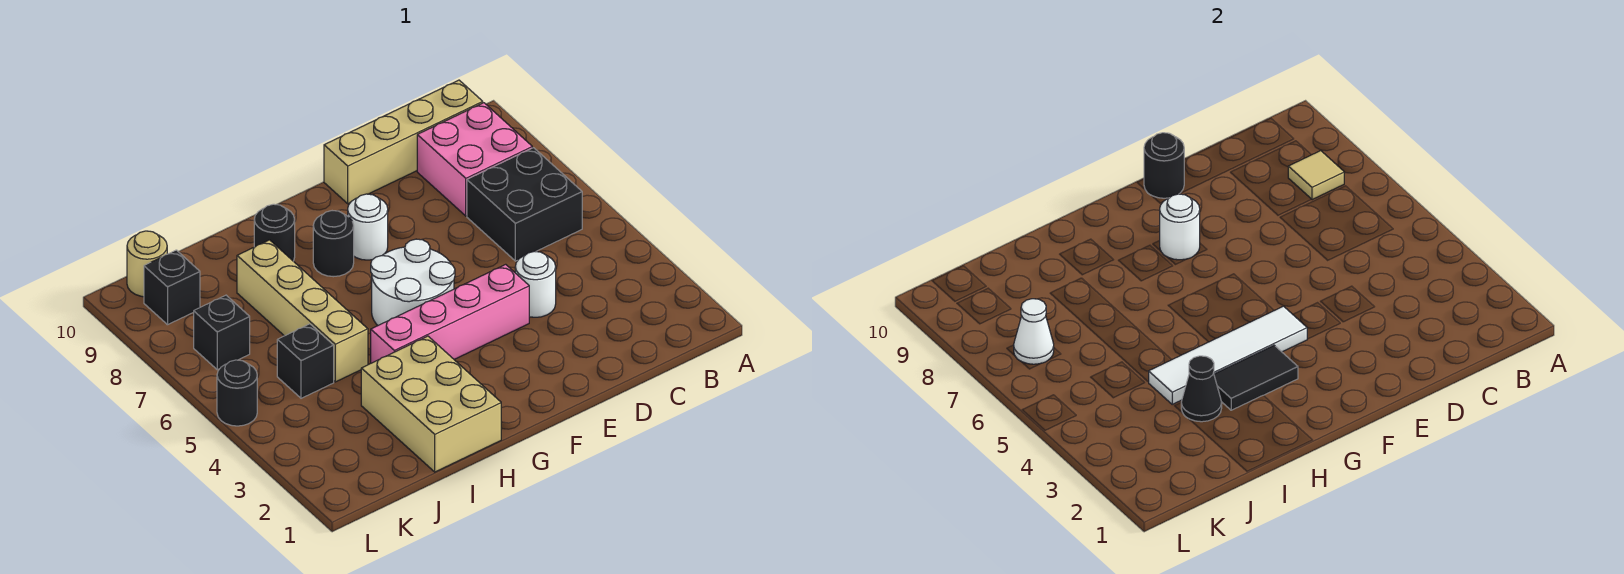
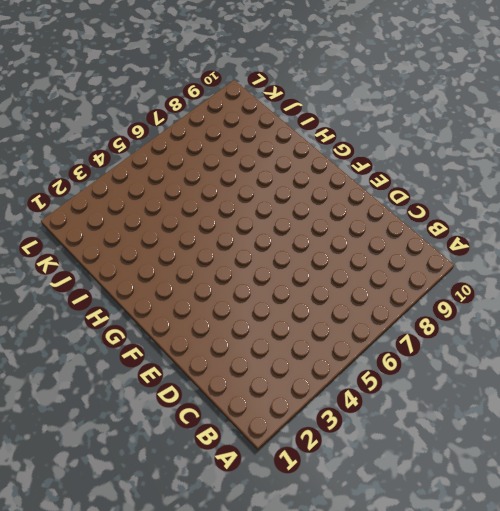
none -> black brick B6:C7 level 1
none -> pink brick B8:C9 level 1
none -> tan brick B10:E10 level 1

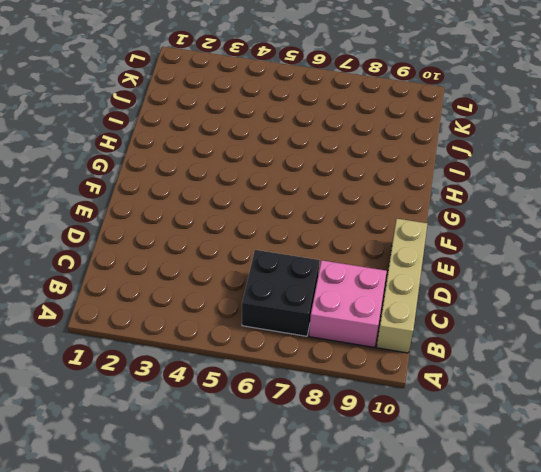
none -> white round brick D4 level 1
none -> pink brick E4:H4 level 1
none -> white round brick F5:G6 level 1

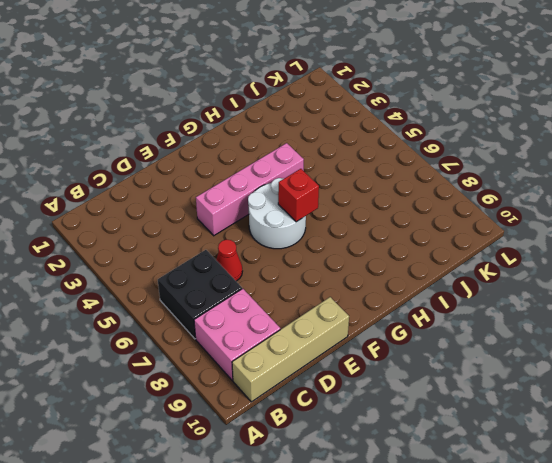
red cone D6 level 1 -> none
red brick G6 level 2 -> none
none -> white round brick D4 level 1
none -> white round brick F8 level 1
none -> black round brick G8 level 1

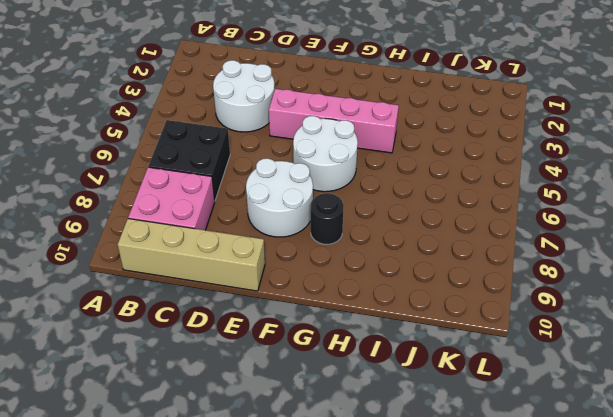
white round brick C3:D4 level 1 -> white round brick D4 level 1
white round brick E7:F8 level 1 -> white round brick F8 level 1
none -> tan brick H1:I3 level 1
none -> black round brick H9 level 1
none -> tan brick I5:I8 level 1

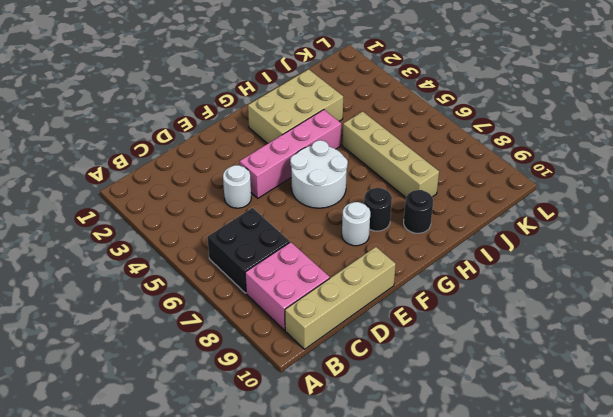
tan brick G2:I3 level 1 -> tan brick H1:I3 level 1
none -> black brick J5 level 1
none -> black brick K7 level 1
none -> black brick K9 level 1

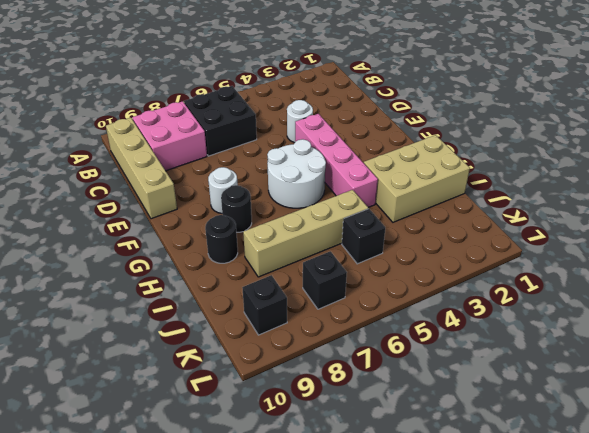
none -> tan round brick K10 level 1
none -> black round brick L5 level 1
none -> tan tile B8 level 2

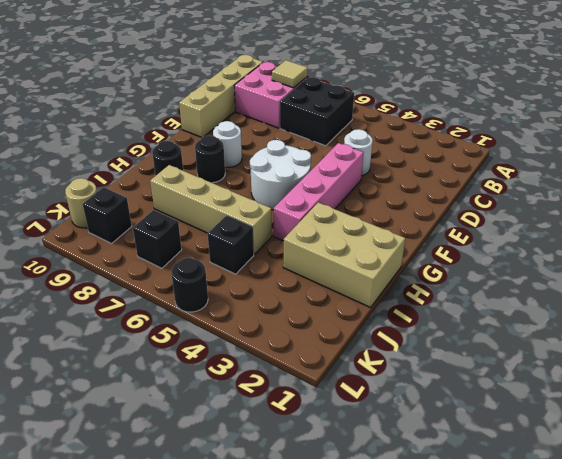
none -> black round brick E10 level 2
none -> white tile F4:I4 level 2
none -> white round brick F8 level 2

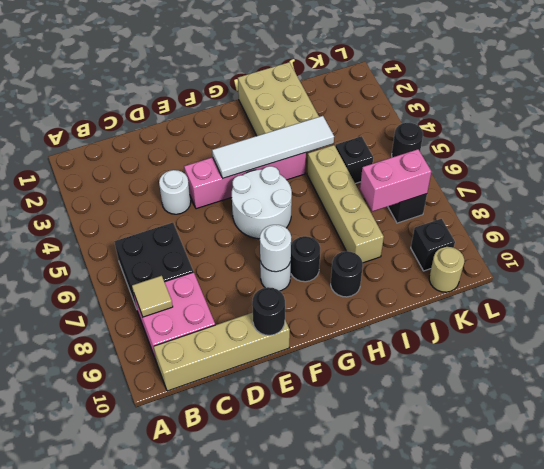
pink brick J7:K7 level 2 -> white cone K7 level 2
none -> black tile G3:H3 level 2
none -> black cone I3 level 2

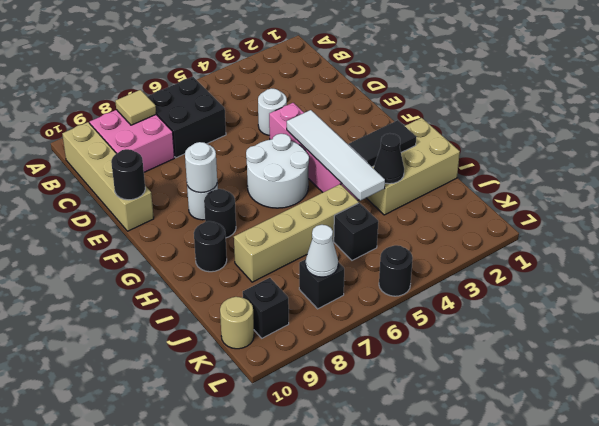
black tile H2:H3 level 2 -> black tile G3:H3 level 2

